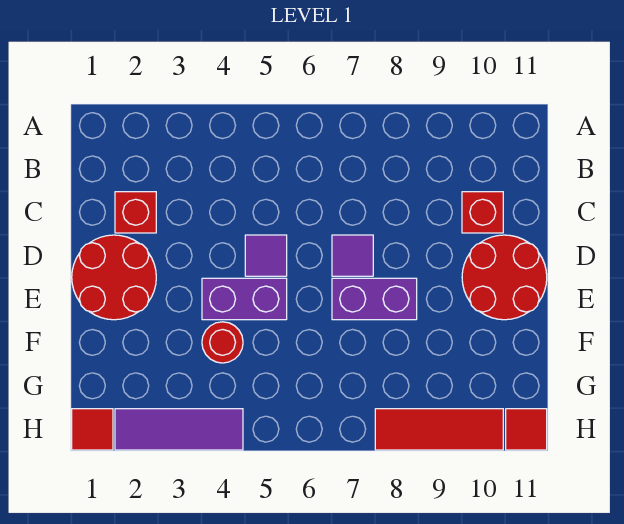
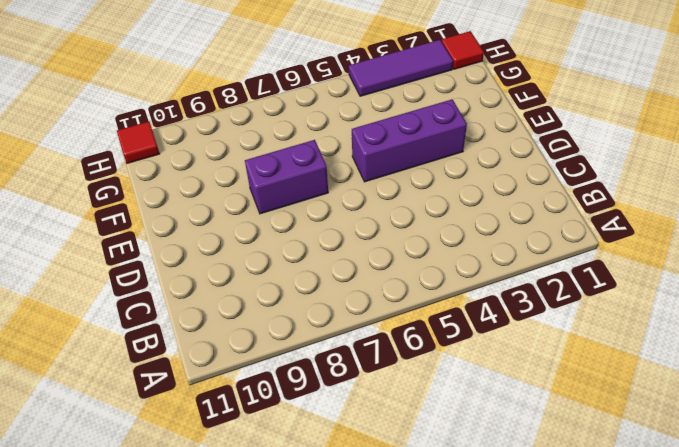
purple brick E3:E5 level 1 -> purple brick E4:E5 level 1
none -> red brick C2 level 1
none -> red brick C10 level 1
none -> red round brick D1:E2 level 1

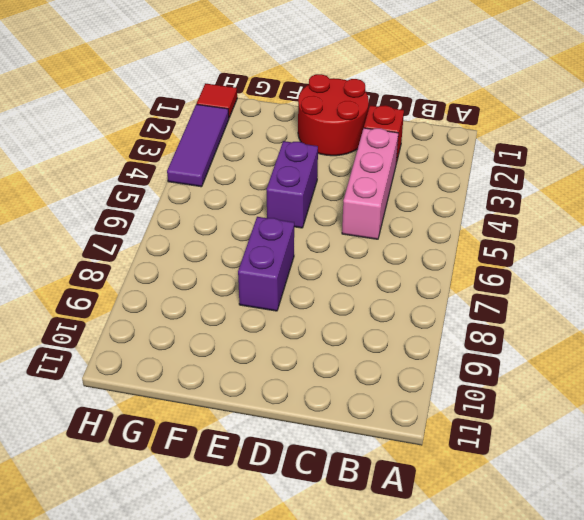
pink brick C3:C5 level 1 -> none
none -> red brick C10 level 1
none -> purple tile D5 level 1
none -> purple tile D7 level 1

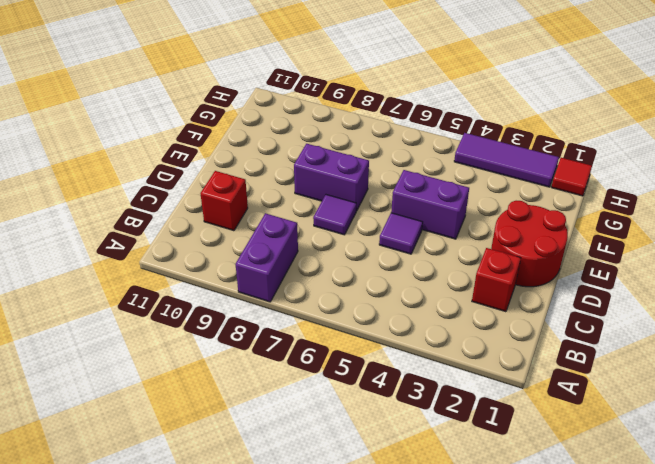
purple brick A8:B8 level 1 -> none
none -> red round brick D10:E11 level 1
none -> red round brick F4 level 1
none -> red tile H8:H10 level 1

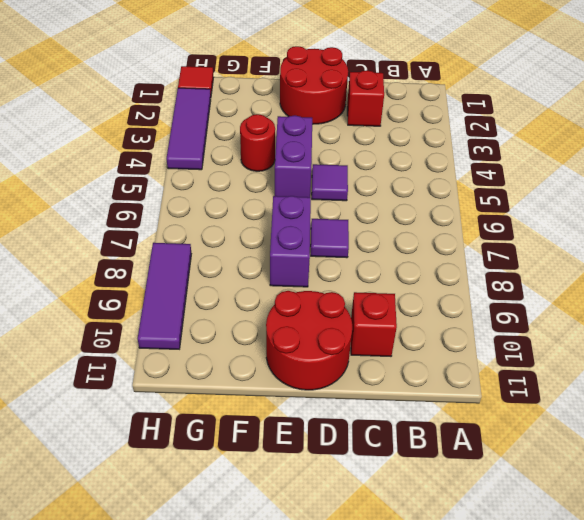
purple tile H8:H10 level 1 -> red tile H8:H10 level 1
none -> red tile H11 level 1

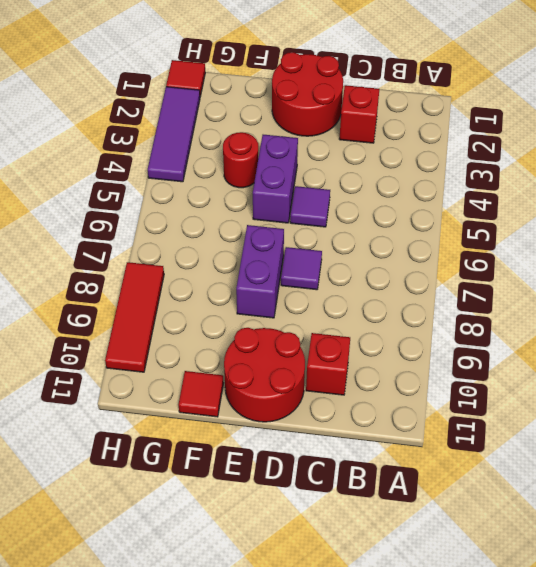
red tile F11 level 1 -> red tile H11 level 1

